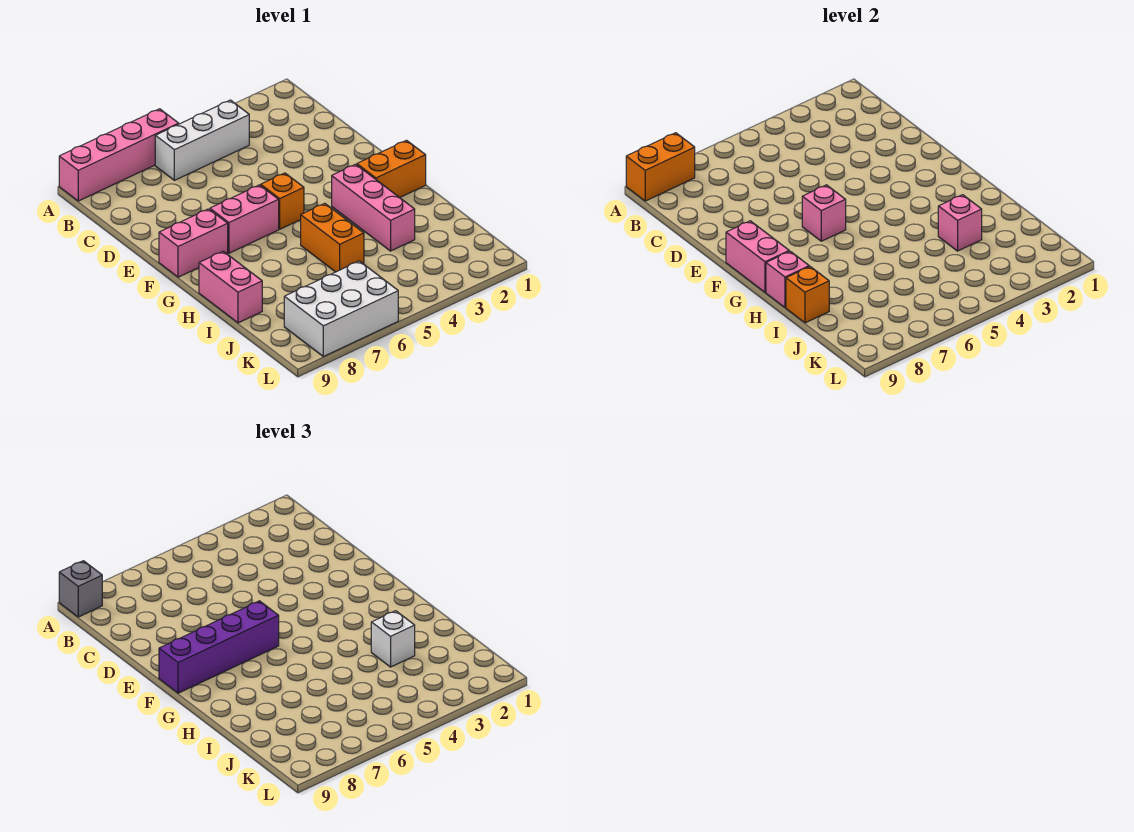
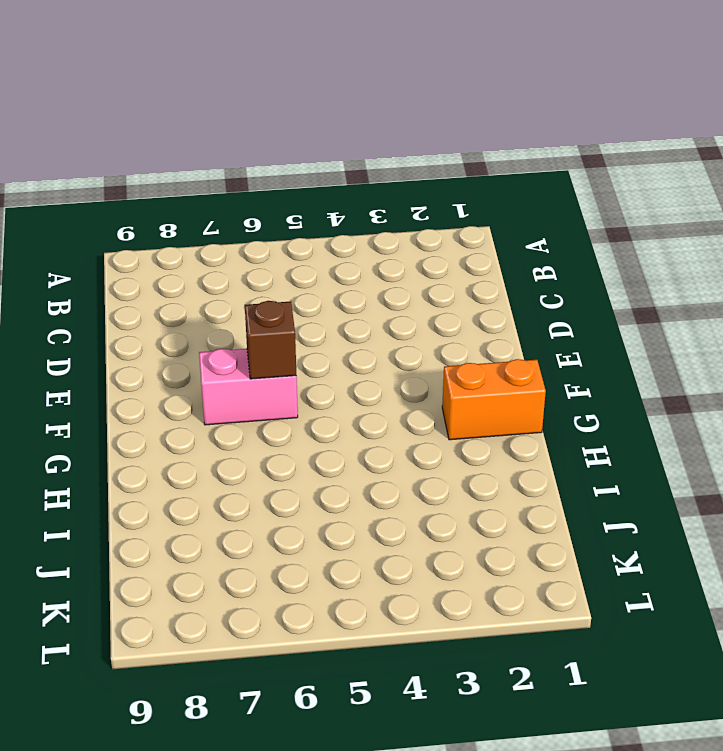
brown brick F6 level 2 -> pink brick F6 level 2
none -> pink brick A6:A9 level 1
none -> white brick B4:B6 level 1
none -> orange brick F5 level 1

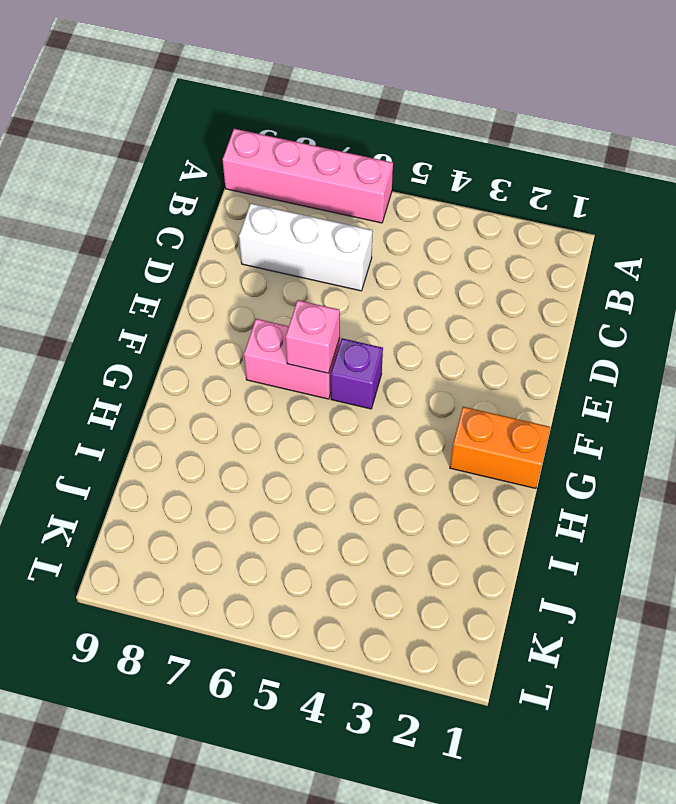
white brick C6:C8 level 1 -> white brick B4:B6 level 1
purple brick F5 level 1 -> orange brick F5 level 1
none -> pink brick F8:F9 level 1
none -> pink brick G3:I3 level 1
none -> orange brick H5:I5 level 1

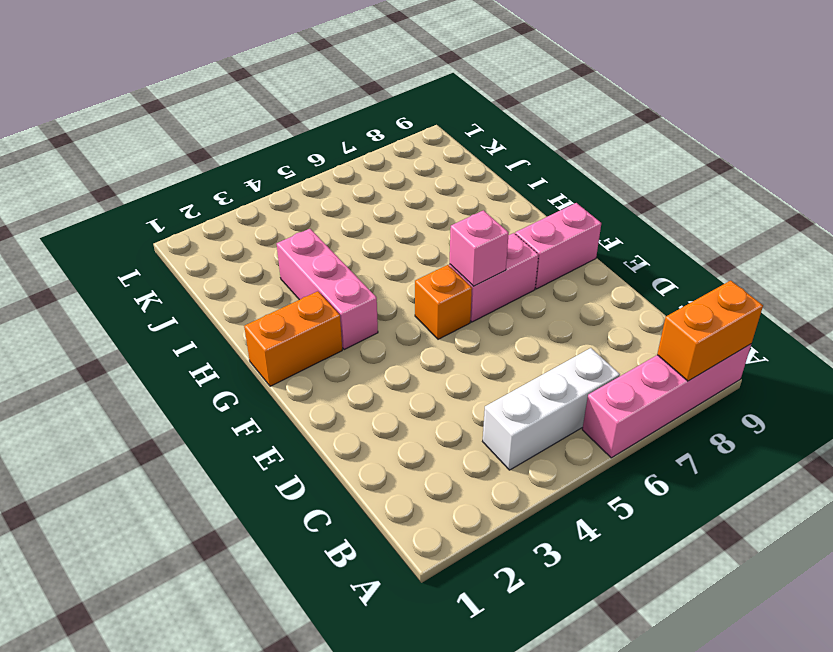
none -> orange brick H5:I5 level 1
none -> pink brick H9:I9 level 1
none -> white brick K6:L8 level 1

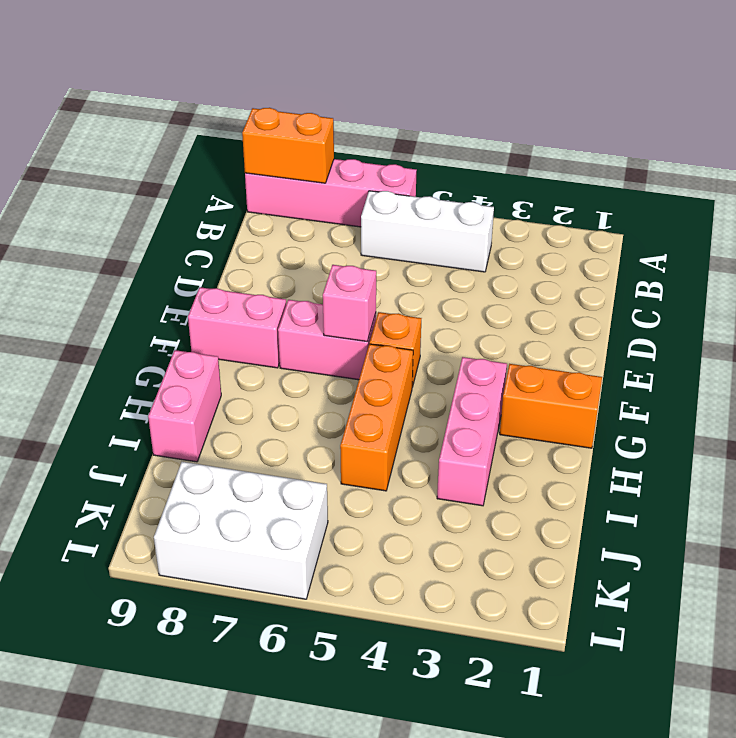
orange brick G5:I5 level 1 -> orange brick H5:I5 level 1
none -> pink brick F9:G9 level 2
none -> pink brick H9 level 2
none -> pink brick I3 level 2

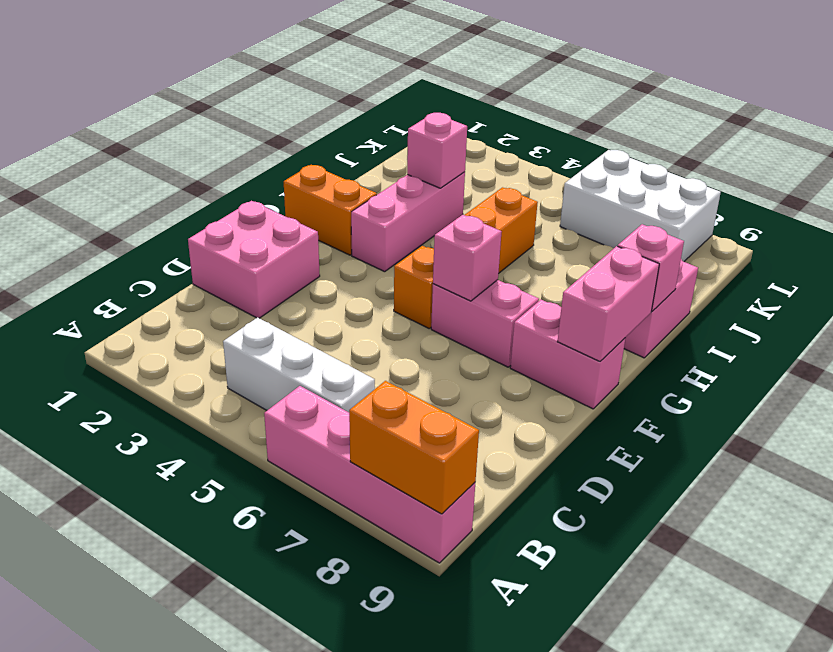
pink brick D1:E2 level 1 -> none
none -> orange brick I9 level 2
none -> grey brick A9 level 3
none -> purple brick F6:F9 level 3

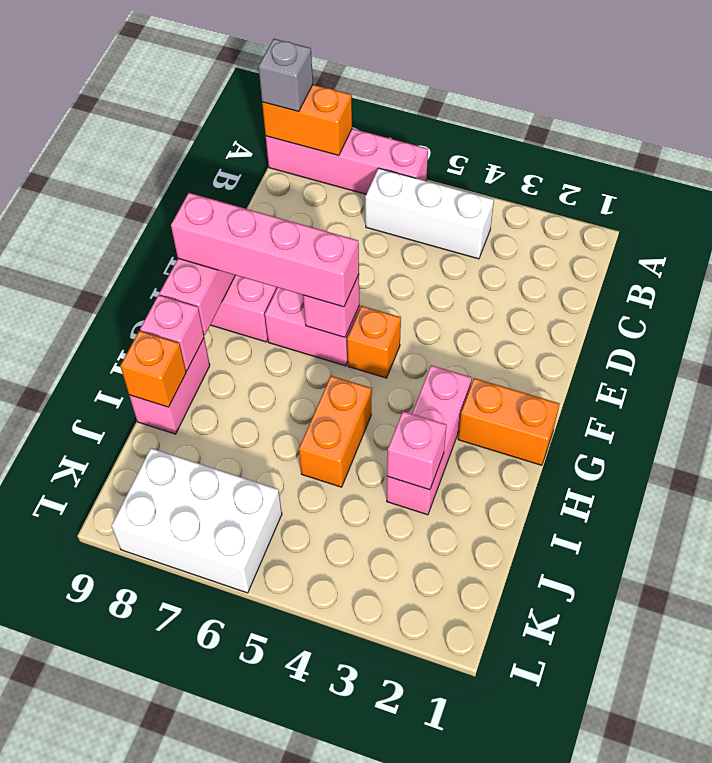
pink brick F6:F9 level 3 -> purple brick F6:F9 level 3
none -> white brick I3 level 3

